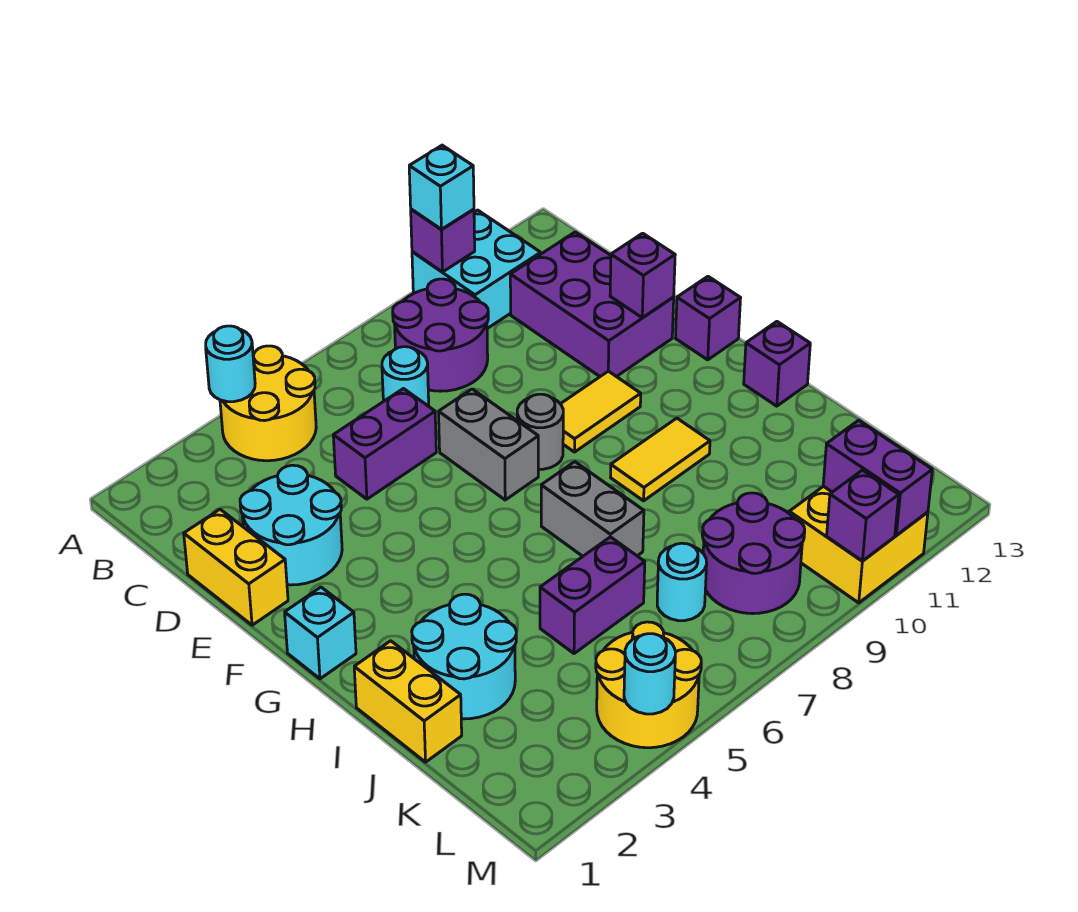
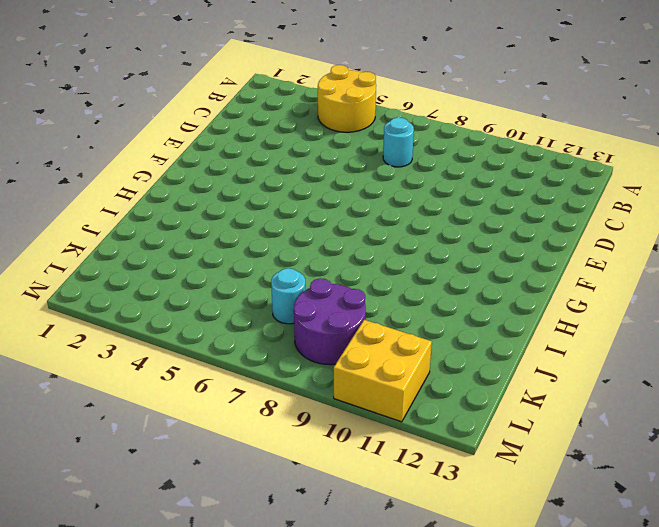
none -> cyan brick A10:B11 level 1
none -> purple round brick B8:C9 level 1
none -> purple brick C11:E12 level 1
none -> yellow brick D1:E1 level 1

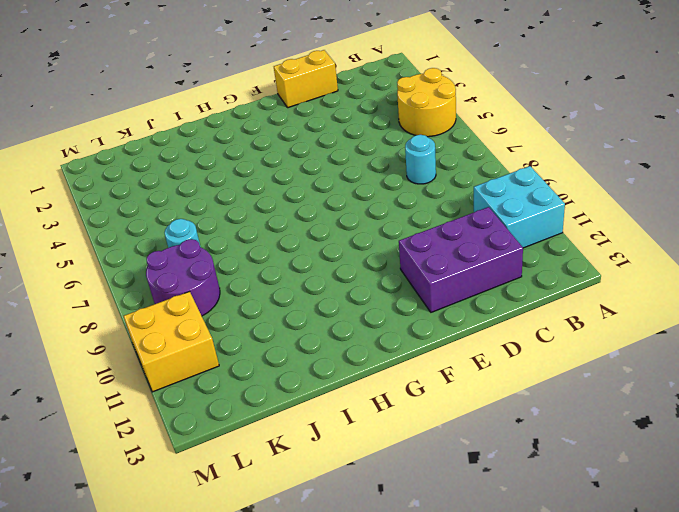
none -> purple round brick B8:C9 level 1
none -> cyan round brick D2:E3 level 1
none -> purple brick D5:D6 level 1
none -> grey brick E7:F7 level 1

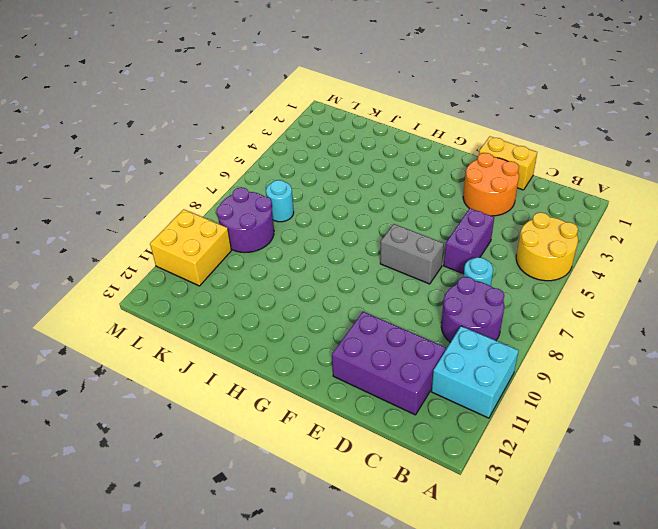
orange round brick D2:E3 level 1 -> cyan round brick D2:E3 level 1
none -> grey round brick F8 level 1
none -> yellow tile F9:F10 level 1
none -> purple brick F13 level 1
none -> cyan brick G1 level 1

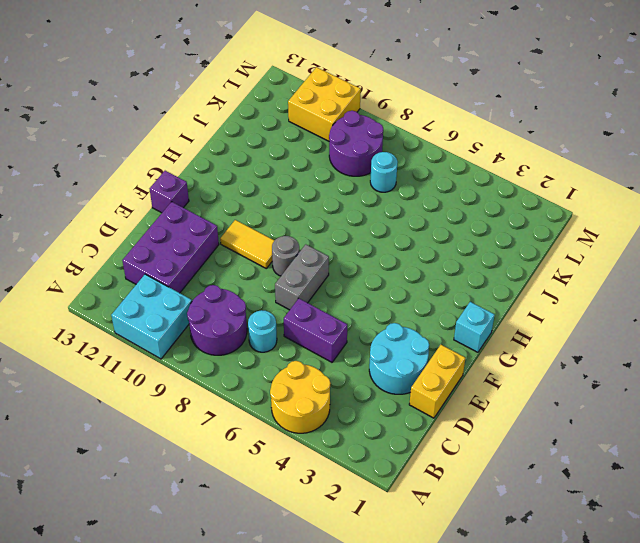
none -> grey brick H7:I7 level 1
none -> yellow tile H9:H10 level 1
none -> purple brick H13 level 1
none -> yellow brick I1:J1 level 1

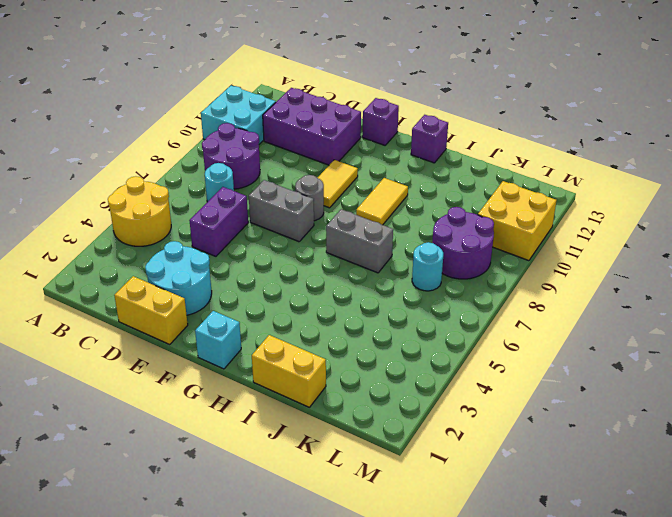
none -> cyan round brick I2:J3 level 1
none -> purple brick J5:J6 level 1
none -> yellow round brick L4:M5 level 1
none -> cyan round brick A4 level 2

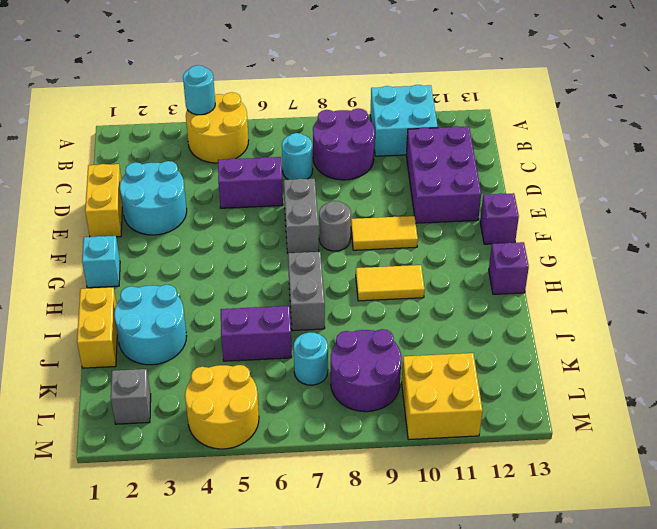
grey brick L2 level 1 -> none
none -> purple brick A10 level 2
none -> purple brick E12 level 2
none -> purple brick L11:M11 level 2
none -> cyan round brick M4 level 2

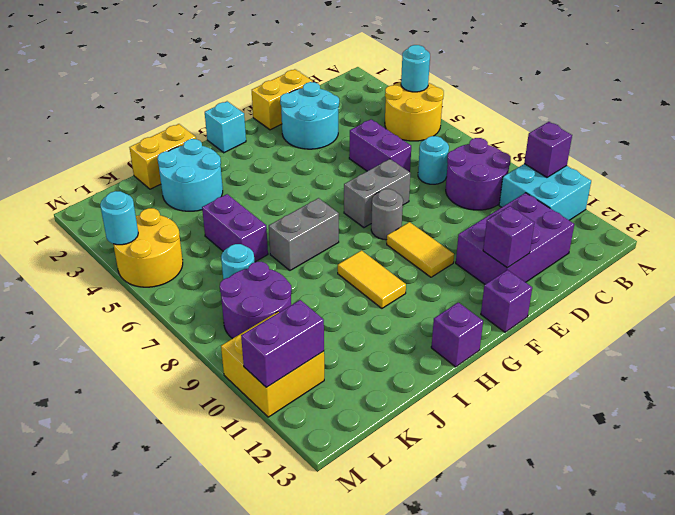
none -> purple brick M10 level 2
none -> cyan brick A10 level 3

